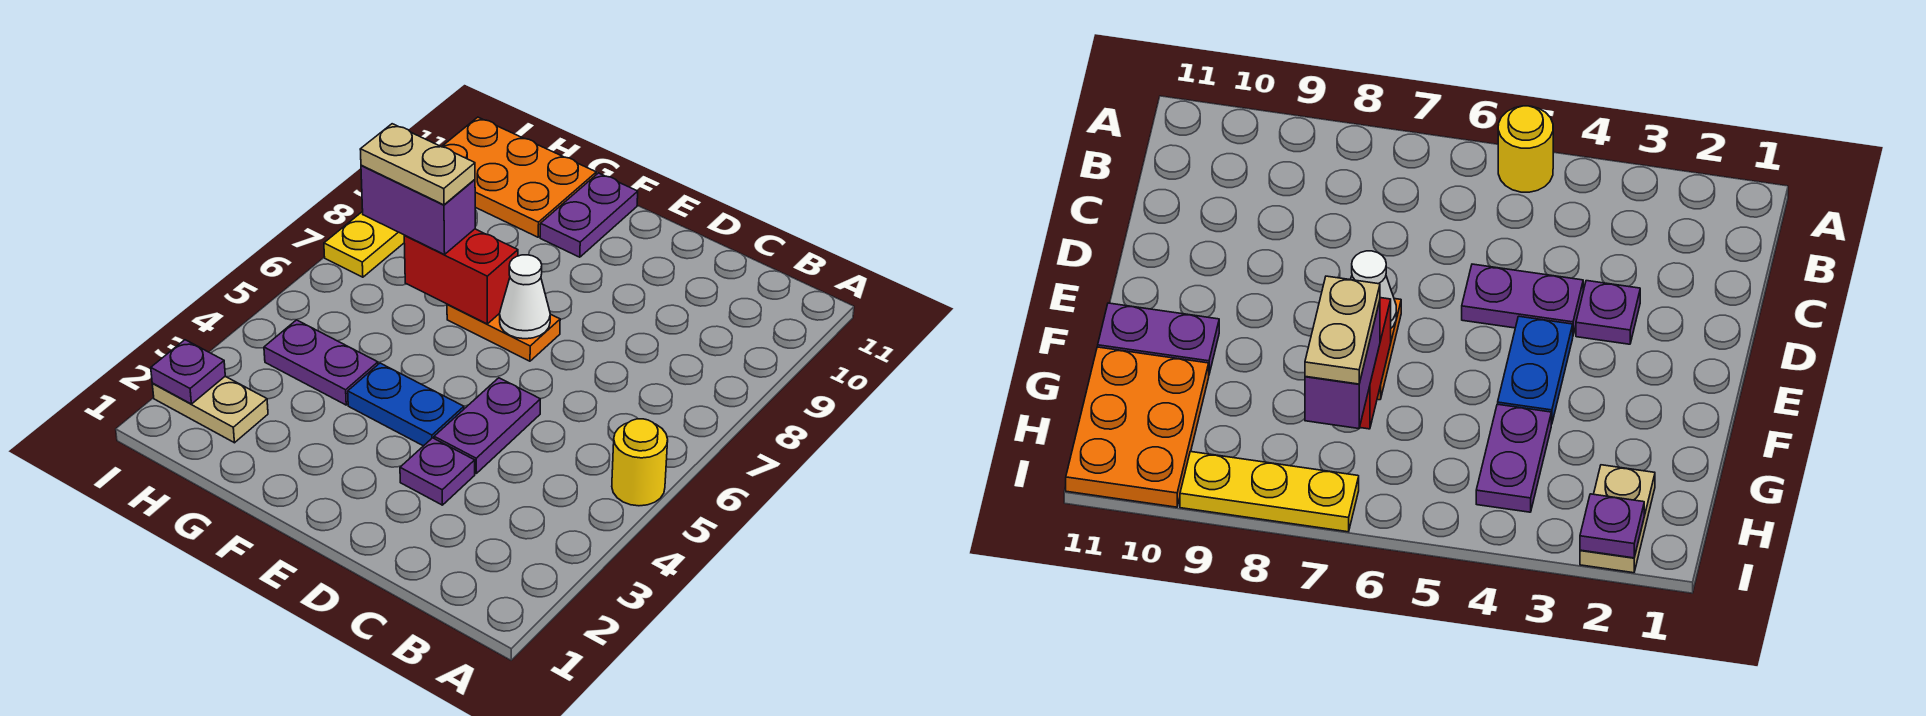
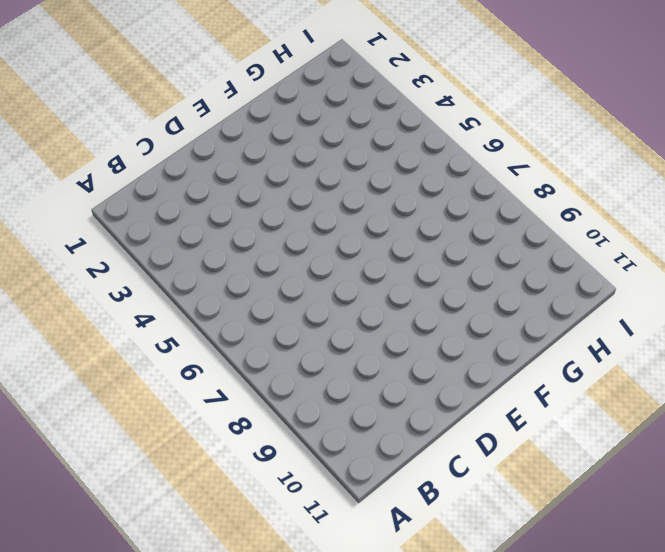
none -> yellow round brick A5 level 1
none -> purple plate D3 level 1
none -> purple plate D4:D5 level 1

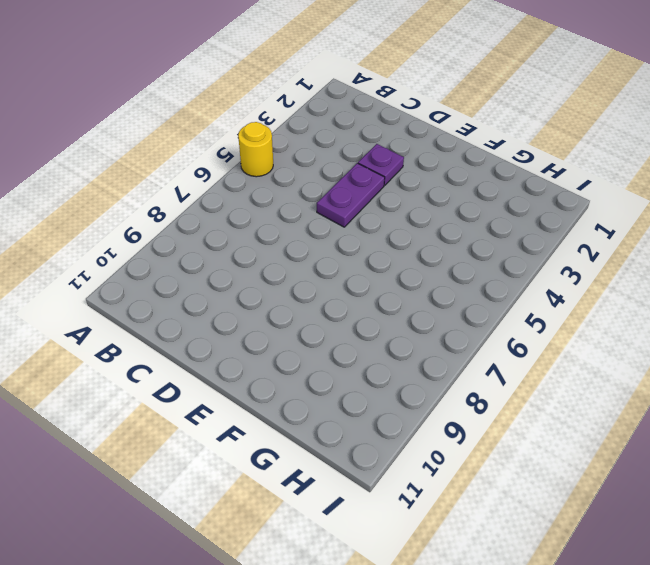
none -> blue plate E4:F4 level 1
none -> orange plate E7:F7 level 1
none -> purple plate F10:F11 level 1

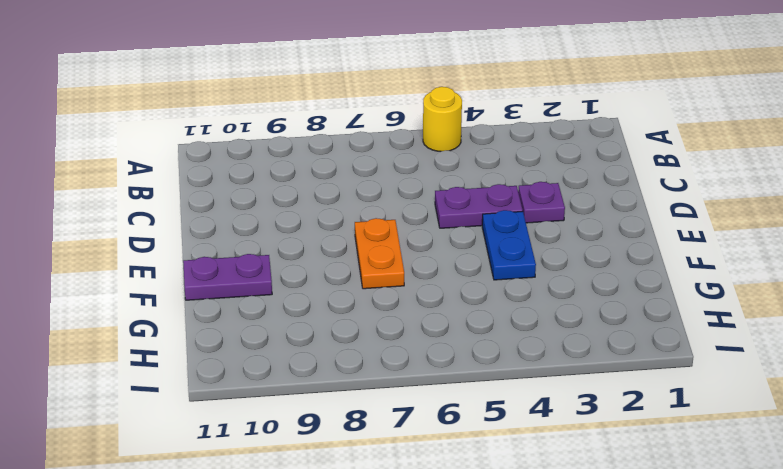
none -> purple plate G4:H4 level 1
none -> orange plate G10:I11 level 1
none -> tan plate H2:I2 level 1

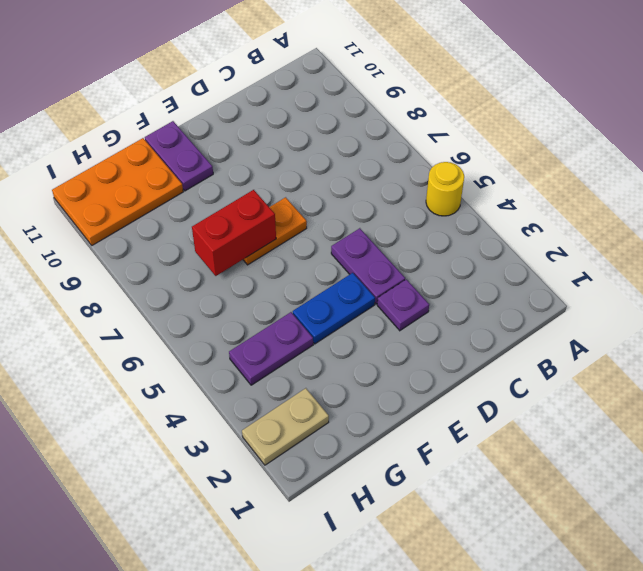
none -> yellow plate I7:I9 level 1
none -> white cone E7 level 2
none -> purple plate I2 level 2

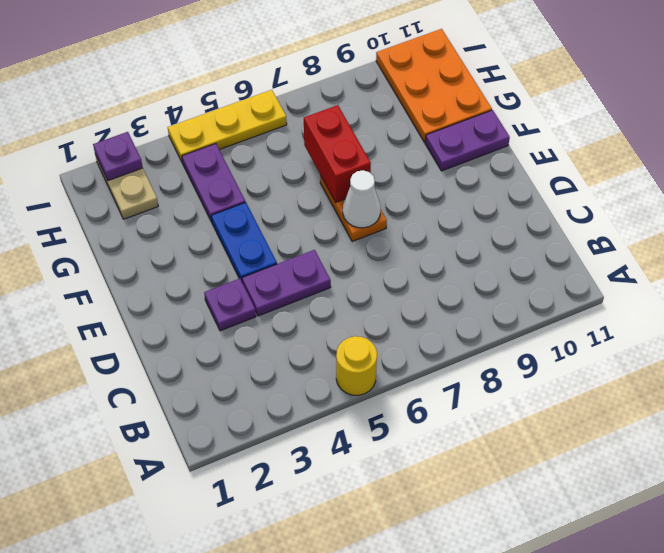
yellow plate I4:I6 level 1 -> yellow plate I7:I9 level 1
none -> purple brick G7:H7 level 3
none -> tan plate G7:H7 level 4

